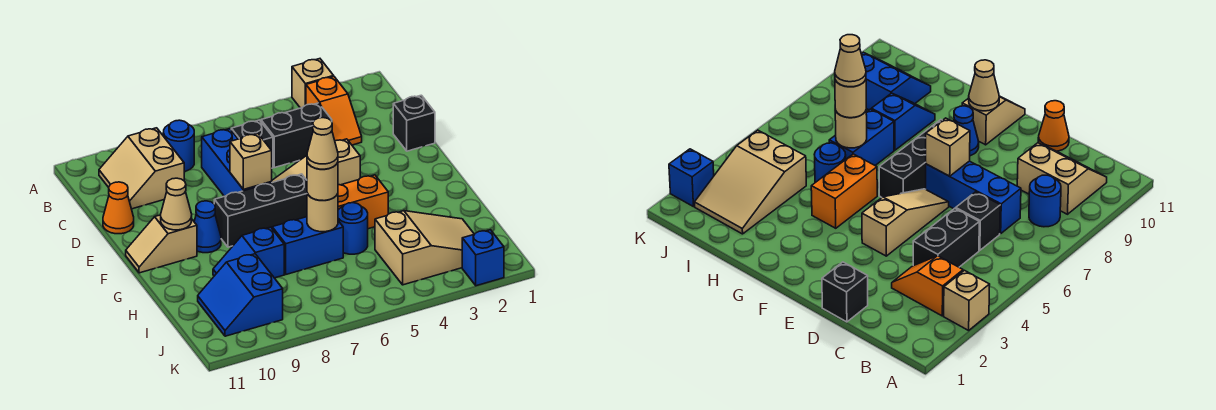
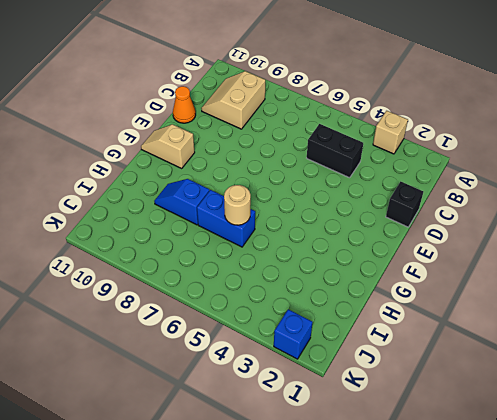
none -> orange slope B3:C3 level 1 top B
none -> blue round brick B8 level 1
none -> black brick C6 level 1

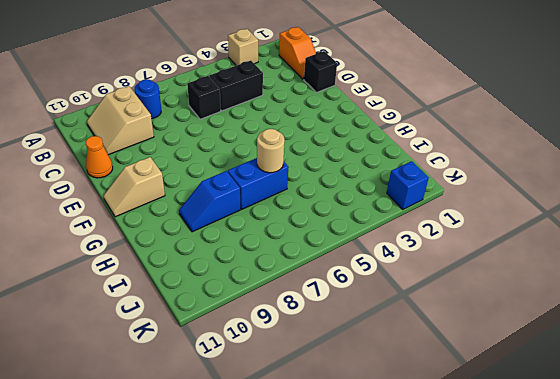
orange slope B1:C1 level 1 top B -> orange slope B3:C3 level 1 top B
none -> blue brick C7:E7 level 1
none -> tan slope E4:E6 level 1 top 4
none -> black brick F6:F8 level 1

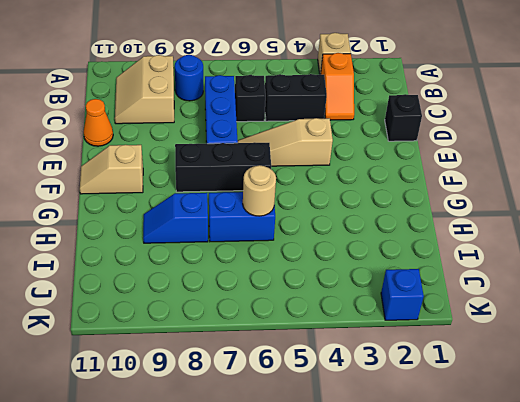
none -> blue cone F9 level 1
none -> orange brick G4:G5 level 1
none -> blue round brick H5 level 1

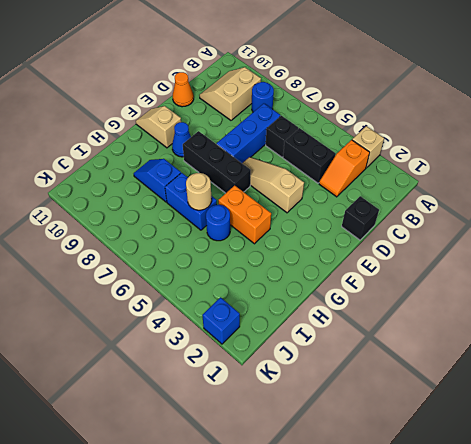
none -> tan slope I2:J4 level 1 top 4
none -> blue slope I9:J10 level 1 top 9
none -> tan brick E7 level 2

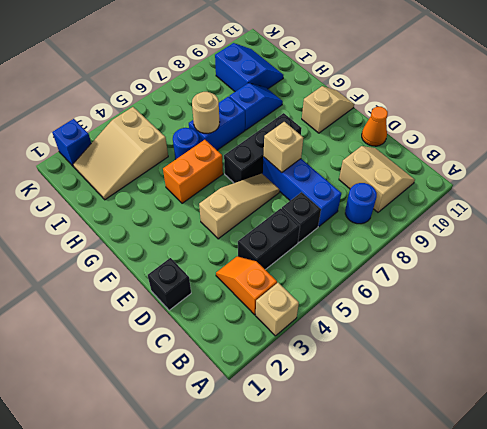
none -> blue cone F9 level 1
none -> tan cone F10 level 2
none -> tan round brick H6 level 3

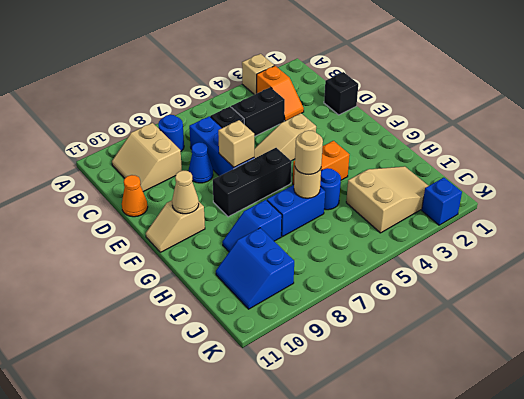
blue cone D8 level 1 -> blue cone F9 level 1
none -> tan cone H6 level 4

